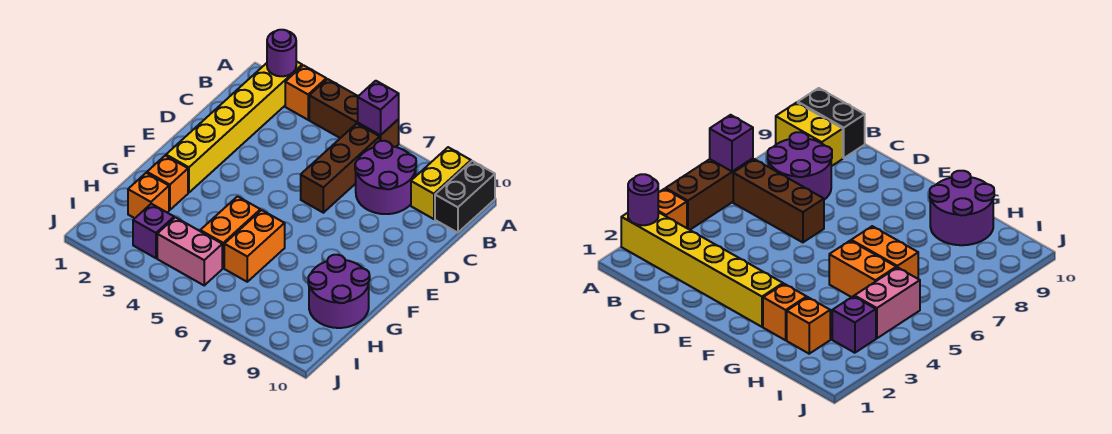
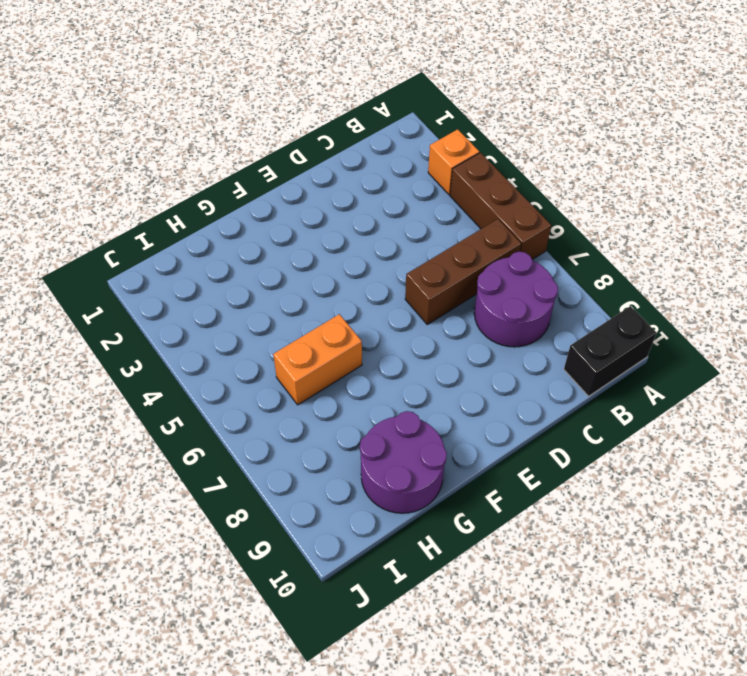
none -> yellow brick A2:F2 level 1
none -> yellow brick A9:B9 level 1
none -> orange brick G2 level 1

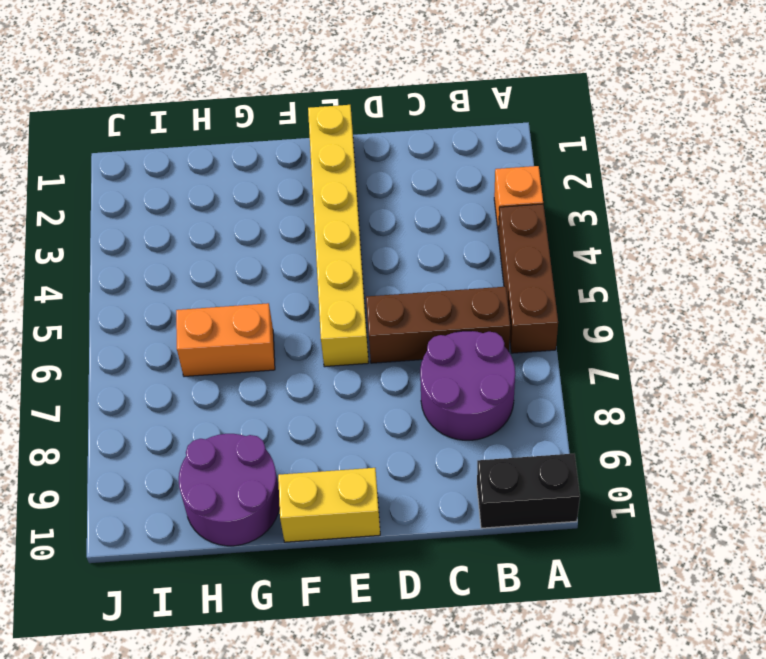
yellow brick E1:E6 level 1 -> yellow brick A2:F2 level 1
yellow brick E10:F10 level 1 -> yellow brick A9:B9 level 1
none -> orange brick G2 level 1
none -> orange brick G5:H5 level 1
none -> orange brick H2 level 1

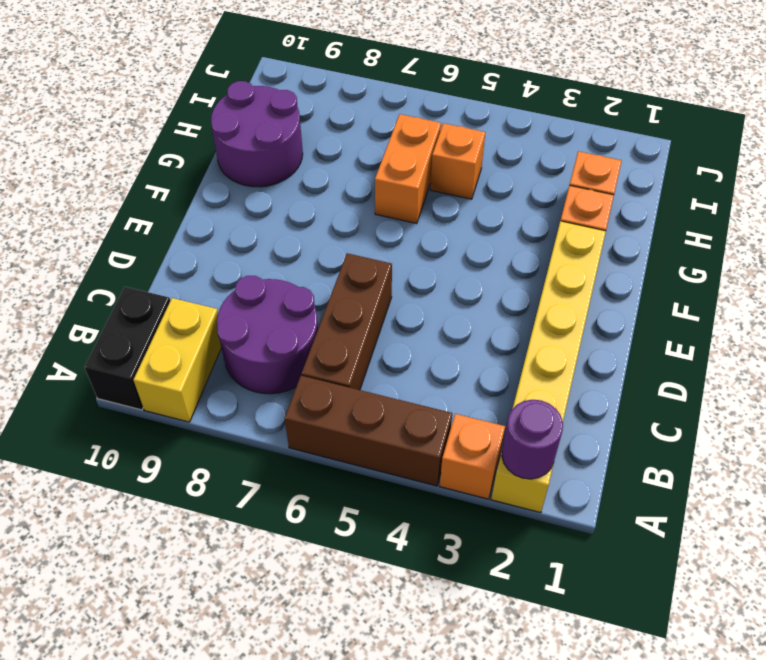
orange brick H5 level 1 -> orange brick G5:H5 level 1
none -> purple brick I3 level 1
none -> pink brick I4:I5 level 1
none -> purple brick A6 level 2

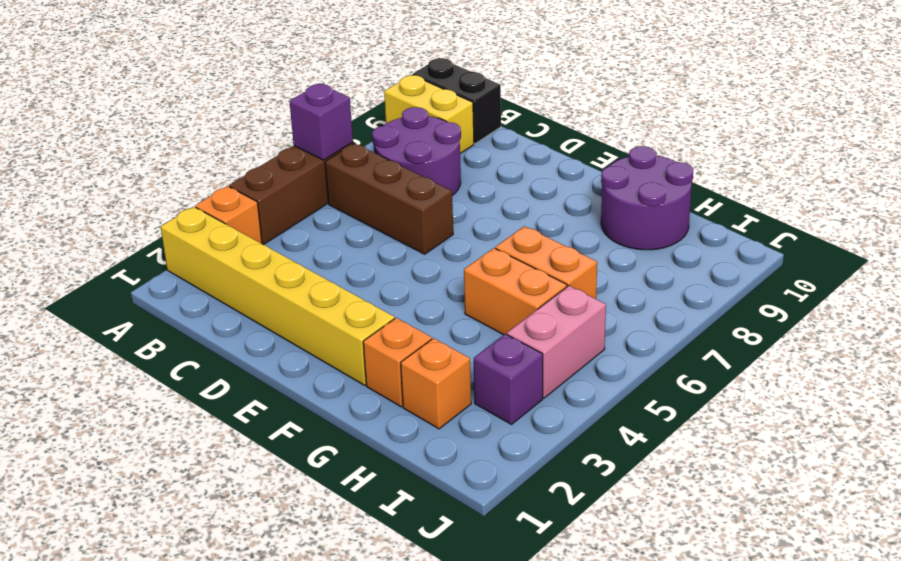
none -> purple round brick A2 level 2

